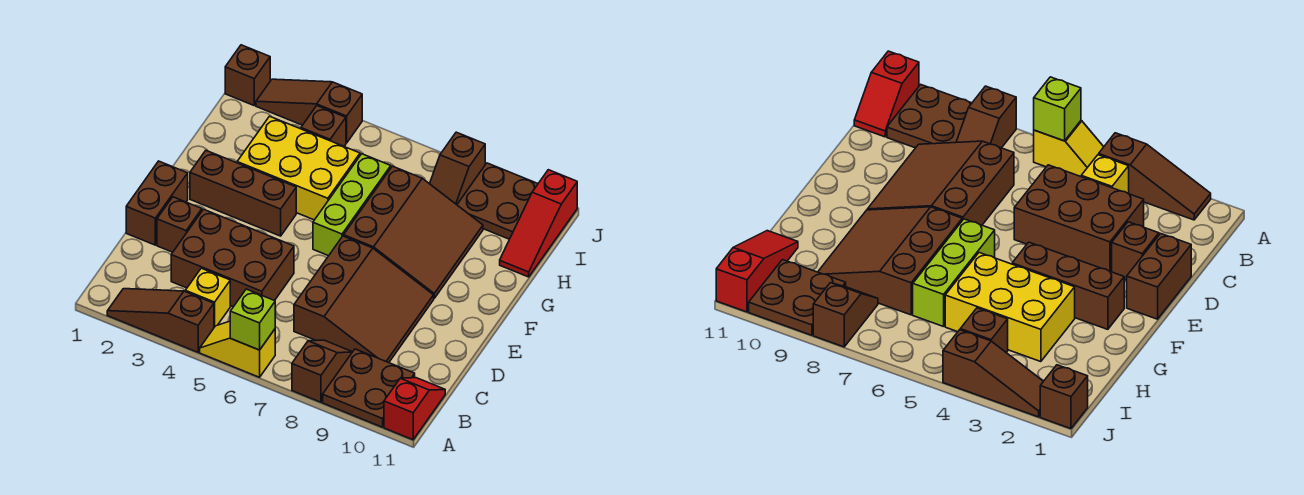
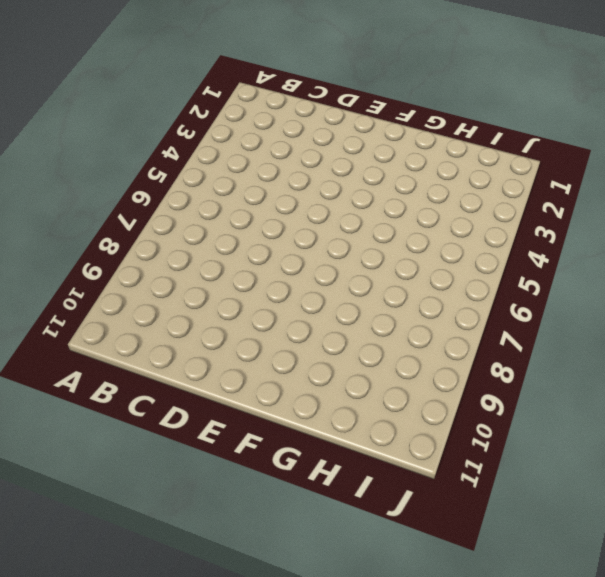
none -> brown slope A2:A4 level 1 top 4
none -> yellow slope A5:A6 level 1 top 6
none -> brown slope A8:B8 level 1 top A

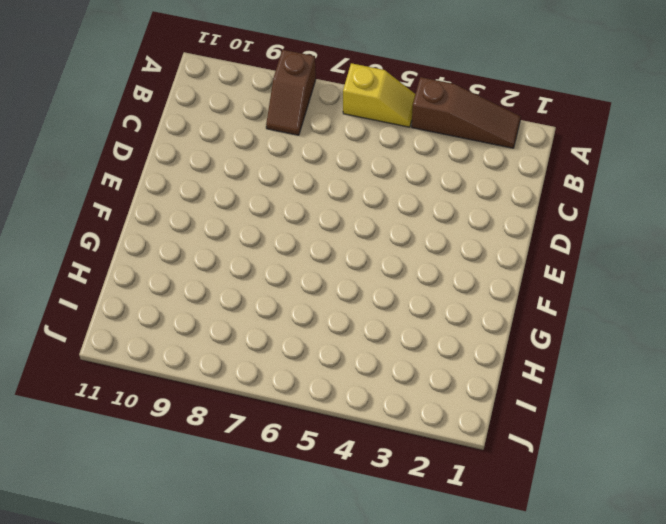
none -> brown plate A9:B10 level 1
none -> red slope A11:B11 level 1 top A
none -> yellow brick B4 level 1

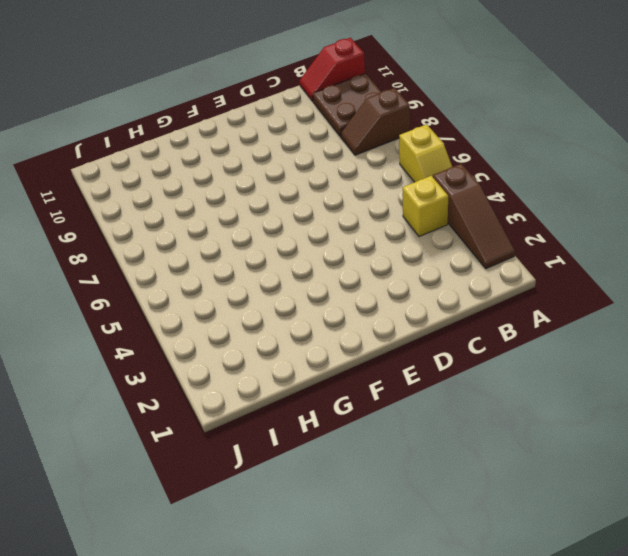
none -> brown brick C3:D5 level 1
none -> brown slope C7:E9 level 1 top 7
none -> brown brick D1:E1 level 1

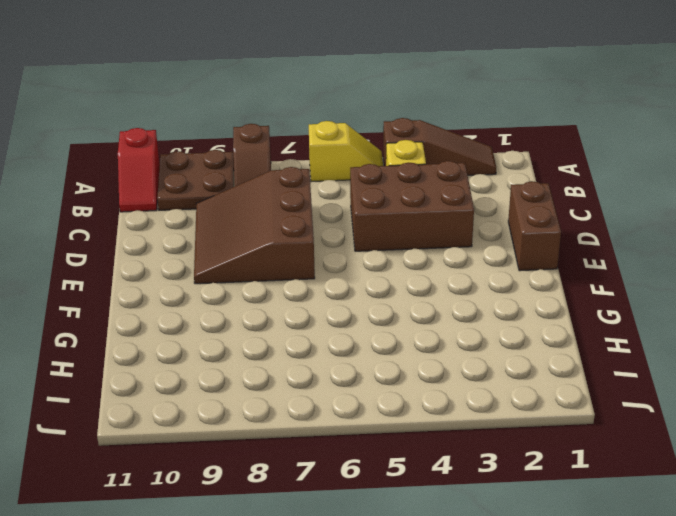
none -> brown brick D2 level 1
none -> brown brick F2:F4 level 1
none -> lime brick F6:H6 level 1

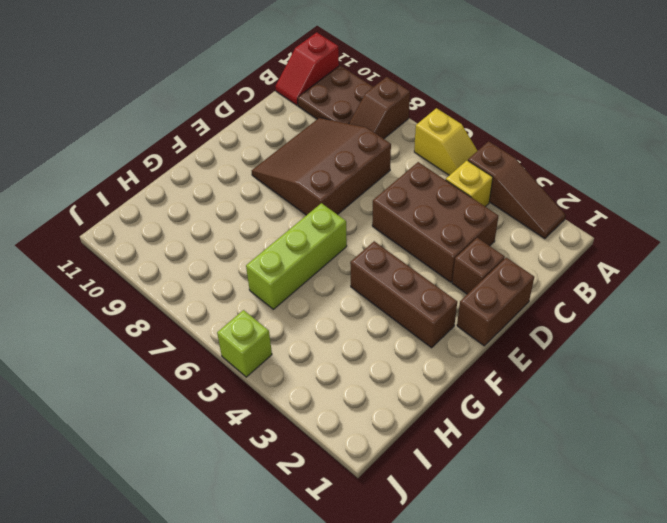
lime brick J5 level 1 -> lime brick A6 level 2
none -> brown slope F7:H9 level 1 top 7
none -> yellow brick G3:H5 level 1
none -> red slope H11:J11 level 1 top J

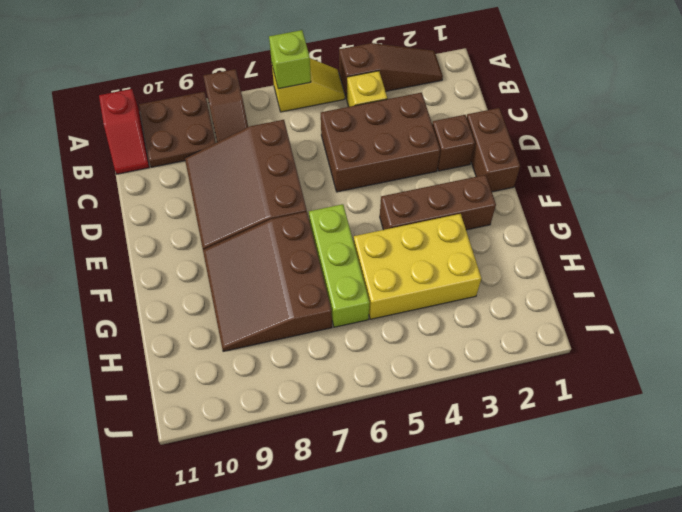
none -> red slope H11:J11 level 1 top J
none -> brown brick I4 level 1
none -> brown slope I8:J8 level 1 top J

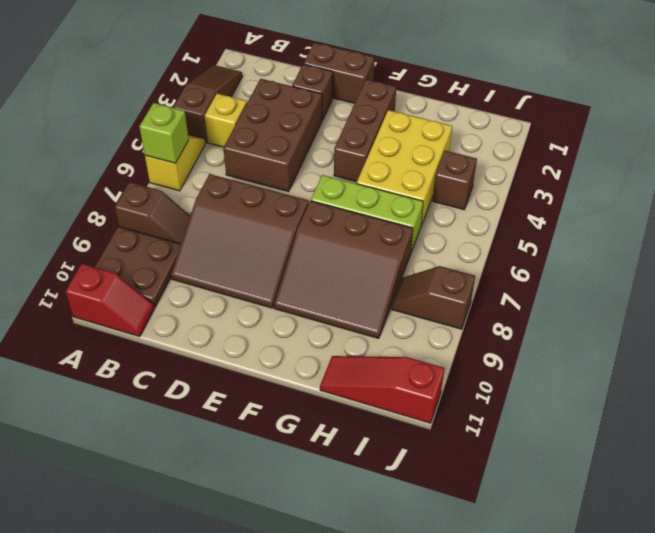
none -> brown plate I9:J10 level 1
none -> brown brick J1 level 1
none -> brown slope J2:J4 level 1 top 4

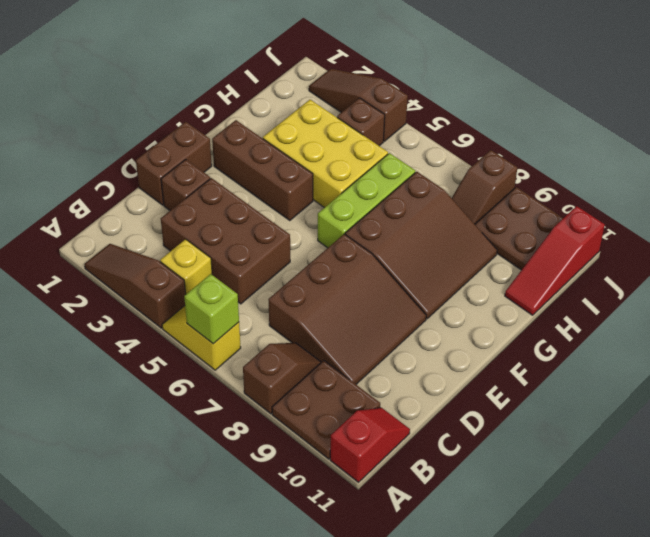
none -> brown brick J1 level 1

